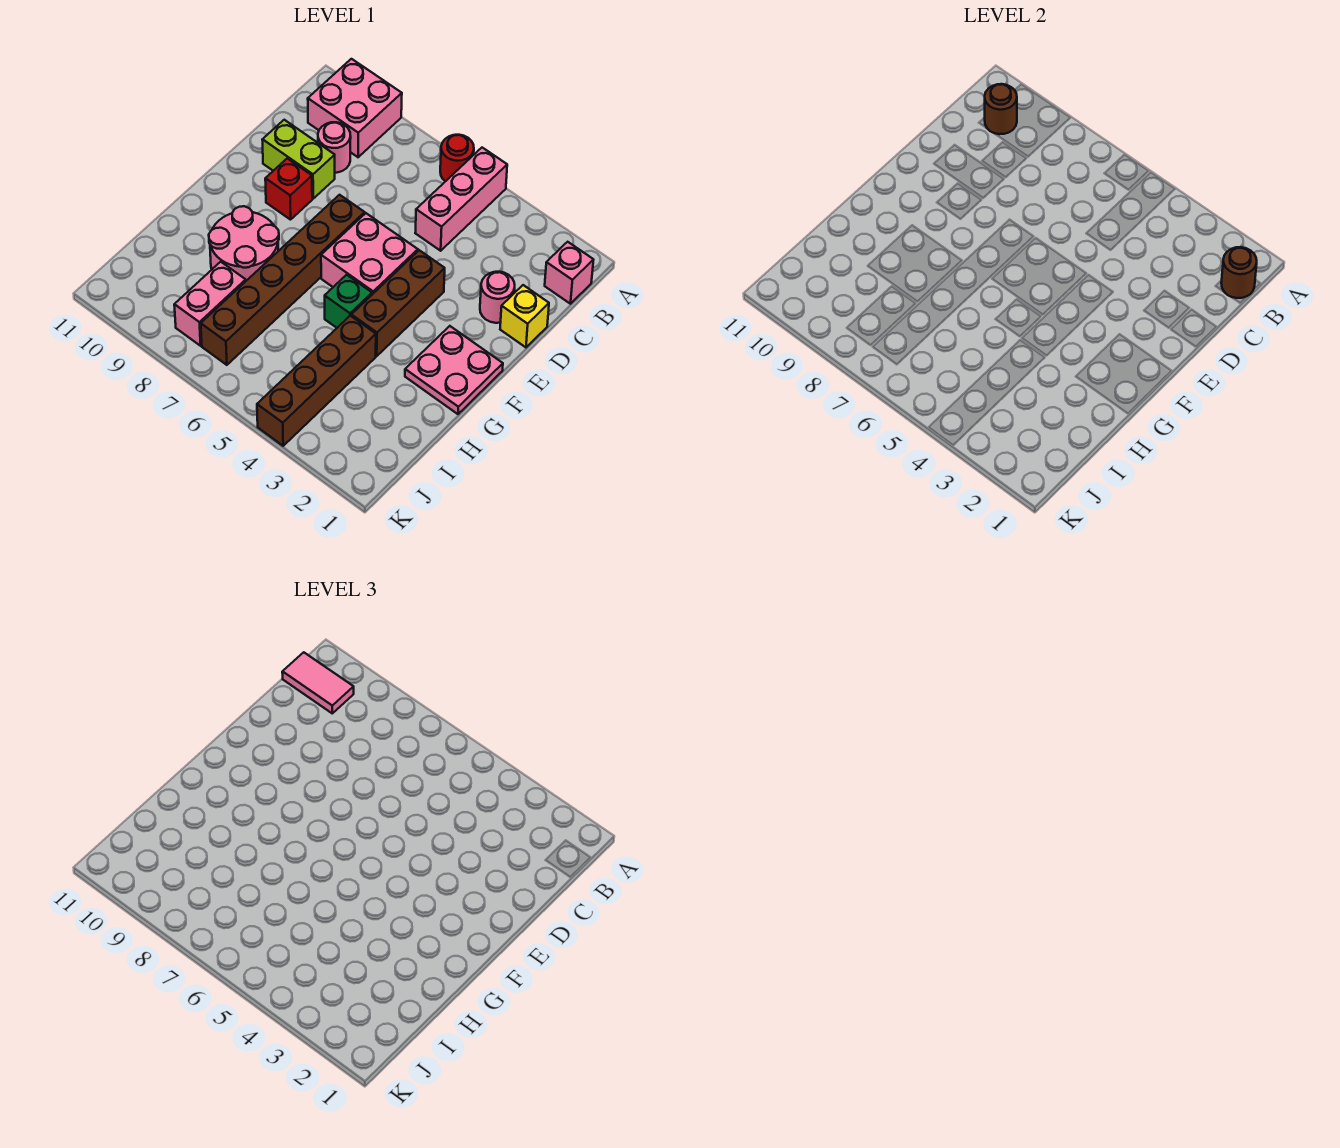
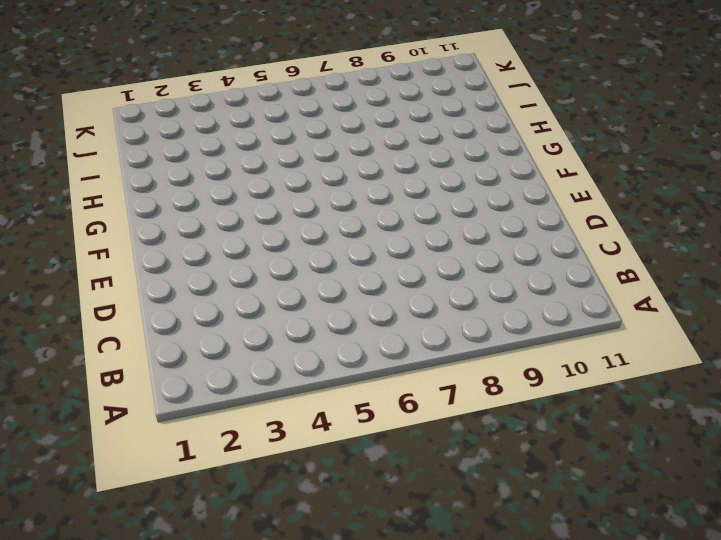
none -> pink brick A5:C5 level 1
none -> red round brick A6 level 1
none -> pink brick A9:B10 level 1

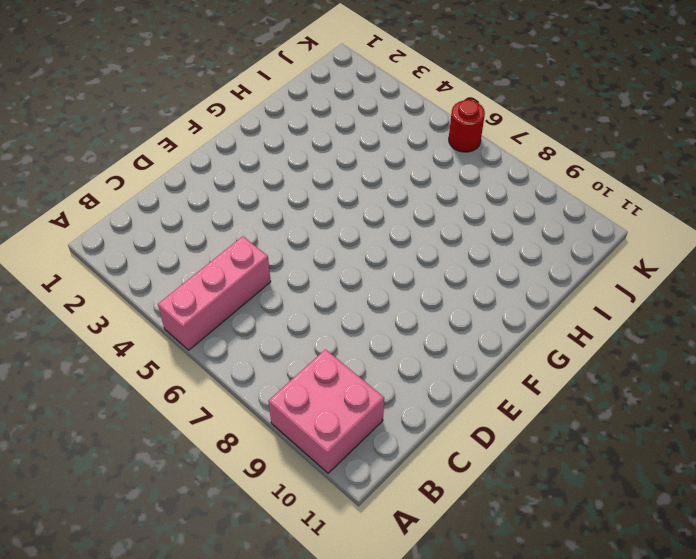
red round brick K6 level 1 -> red round brick A6 level 1
none -> pink brick B1 level 1
none -> pink round brick C9 level 1
none -> yellow brick D1 level 1

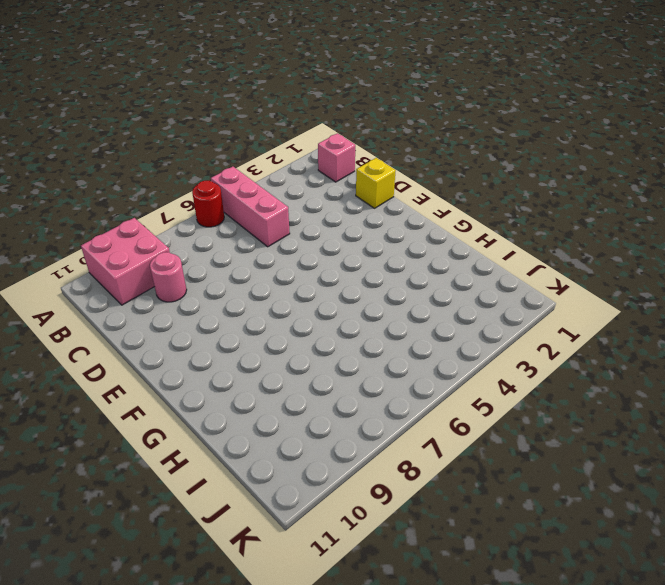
none -> pink round brick D2 level 1
none -> lime brick D9:D10 level 1
none -> brown brick E4:G4 level 1

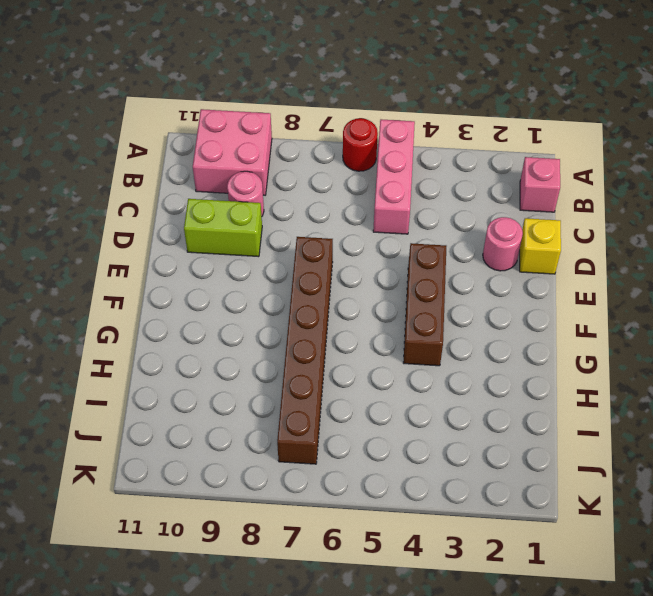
none -> pink brick E5:F6 level 1
none -> red brick E9 level 1
none -> pink plate F1:G2 level 1

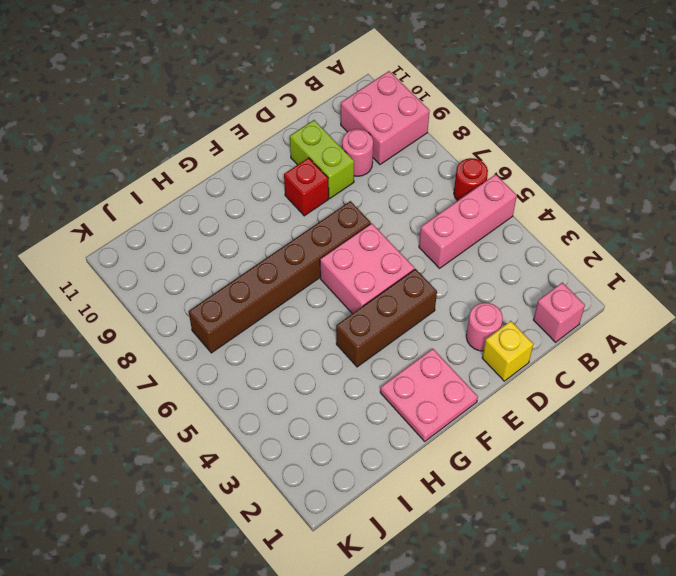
none -> green brick G5 level 1
none -> pink round brick G8:H9 level 1
none -> brown brick H4:K4 level 1

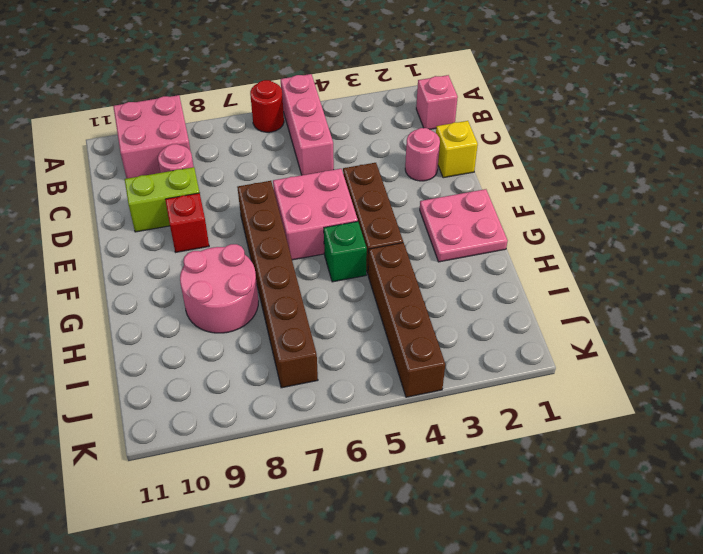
none -> pink brick I8:J8 level 1
none -> brown round brick B1 level 2
none -> brown round brick B10 level 2

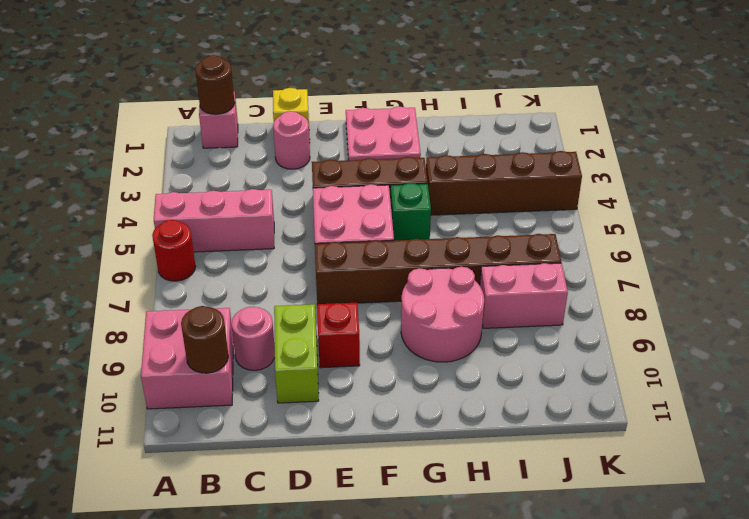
none -> pink tile B10:B11 level 3

